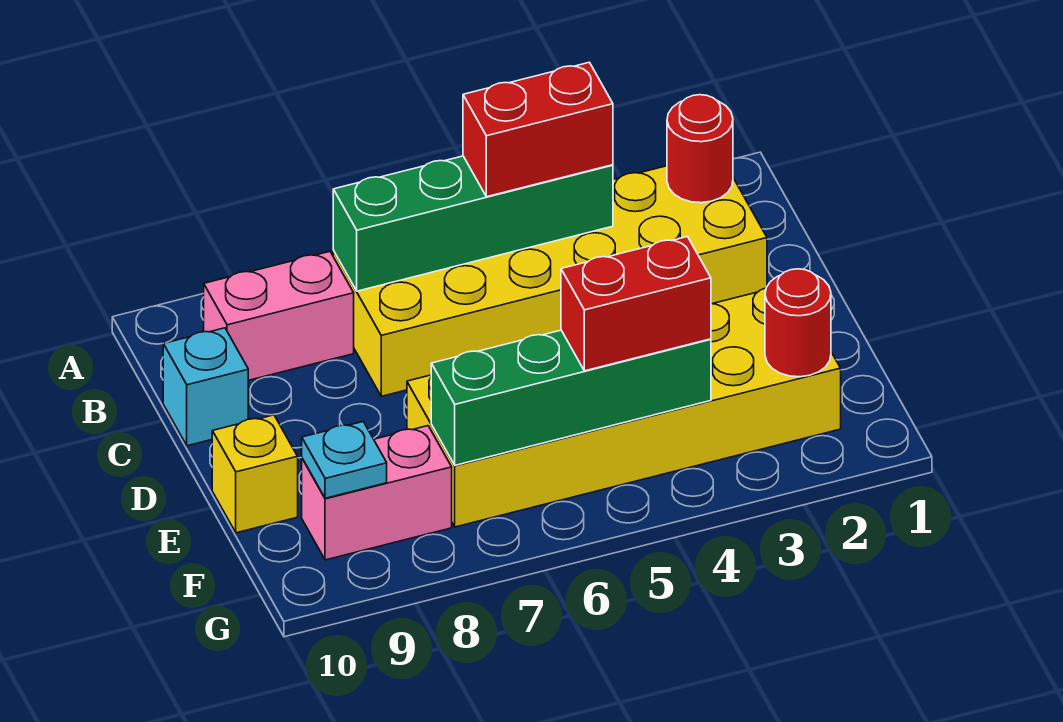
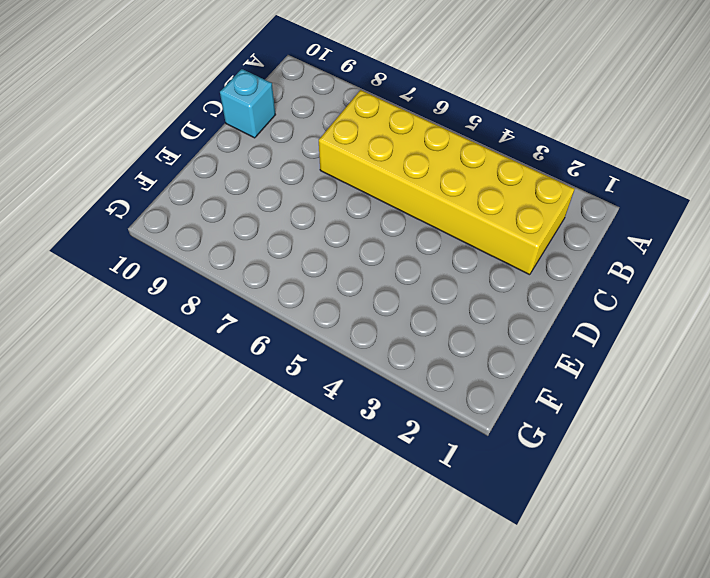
none -> pink brick B8:B9 level 1
none -> yellow brick E2:F7 level 1
none -> yellow brick E10 level 1

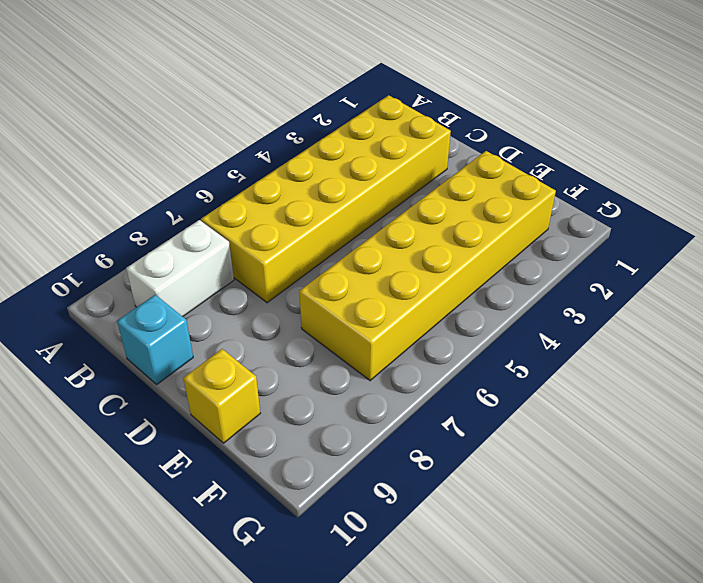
white brick B8:B9 level 1 -> pink brick B8:B9 level 1
none -> pink brick F8:F9 level 1
none -> red round brick B2 level 2
none -> green brick B4:B7 level 2

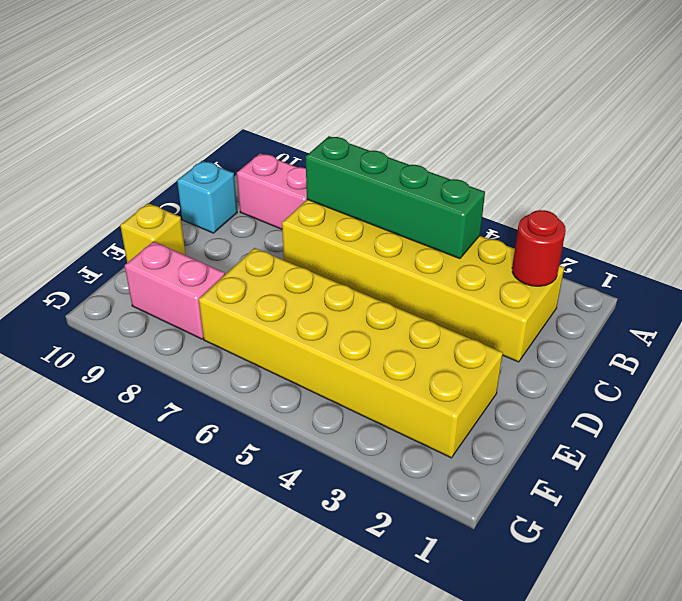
none -> red round brick F2 level 2
none -> green brick F4:F7 level 2
none -> cyan plate F9 level 2

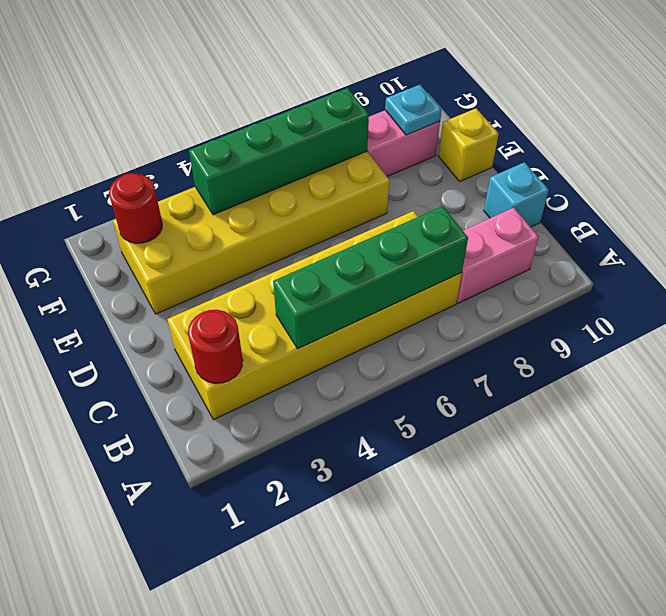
none -> red brick B4:B5 level 3
none -> red brick F4:F5 level 3

